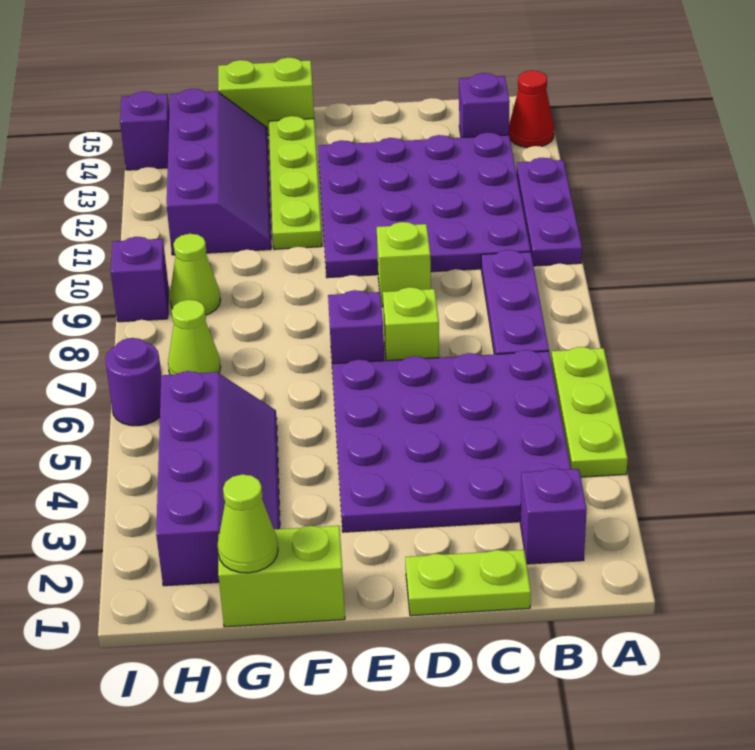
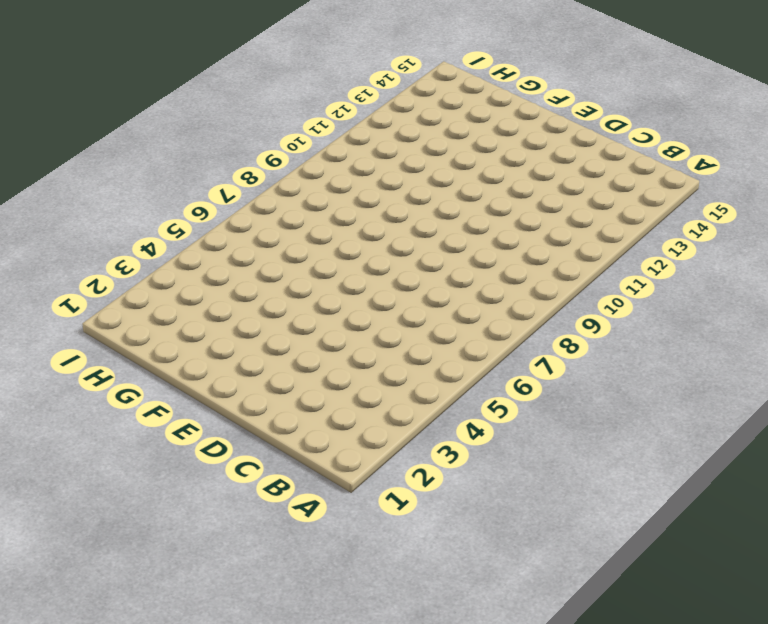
none -> lime plate A4:A6 level 1
none -> purple plate A10:A12 level 1
none -> red cone A14 level 1

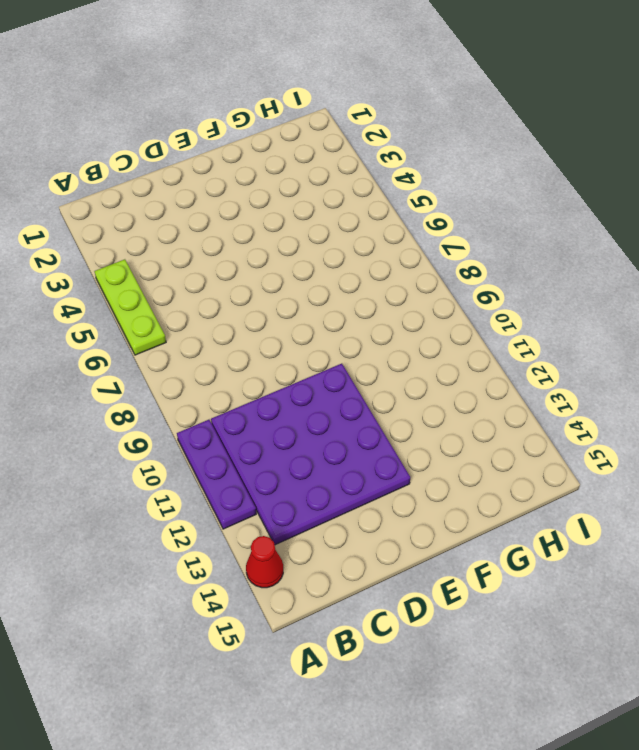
none -> purple brick B2 level 1
none -> purple plate B3:E6 level 1
none -> purple plate B7:B9 level 1

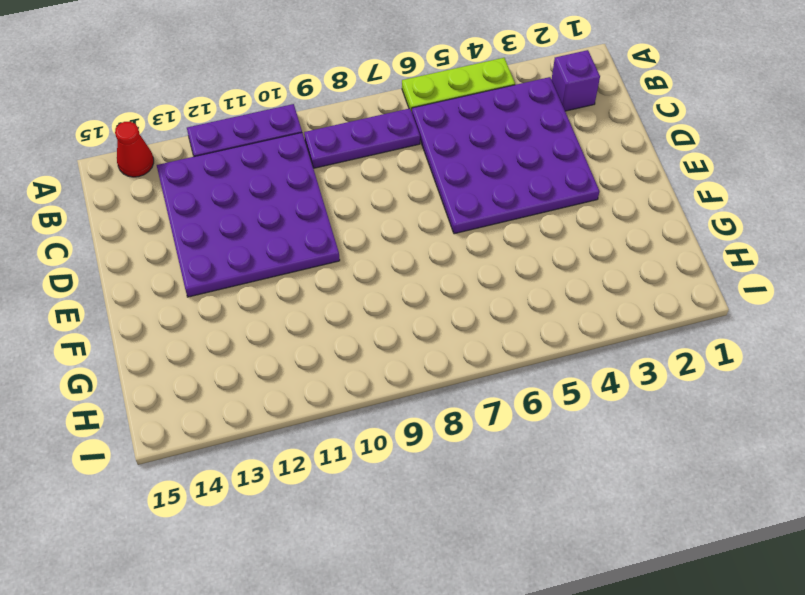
none -> purple brick B14 level 1
none -> lime plate C1:D1 level 1
none -> lime brick D7 level 1

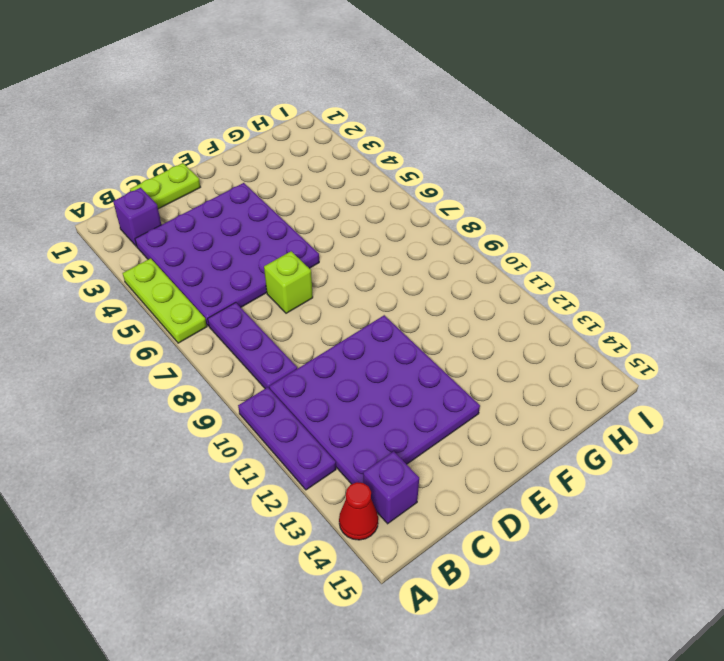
none -> lime brick D9 level 1
none -> purple brick E7 level 1
none -> lime brick F1:G1 level 1

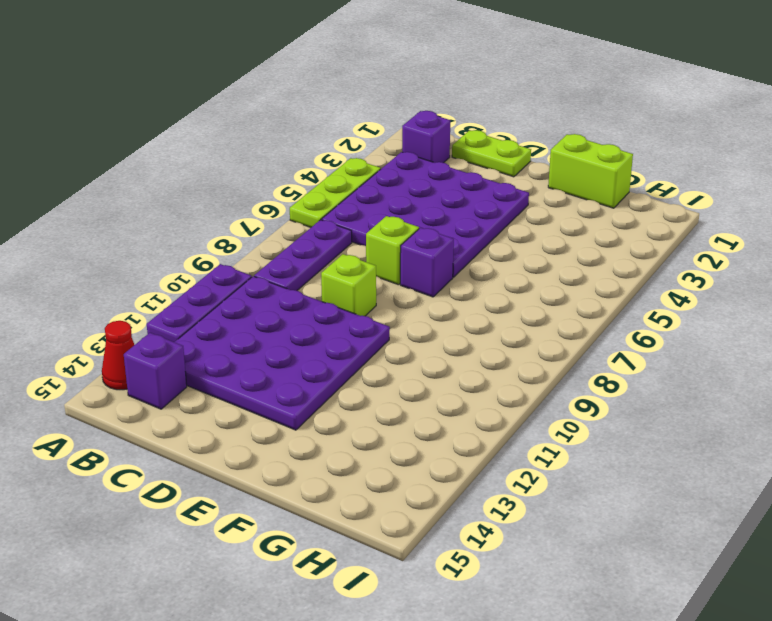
none -> lime plate F11:F14 level 1
none -> lime brick F15:G15 level 1
none -> purple slope G2:H5 level 1 top H

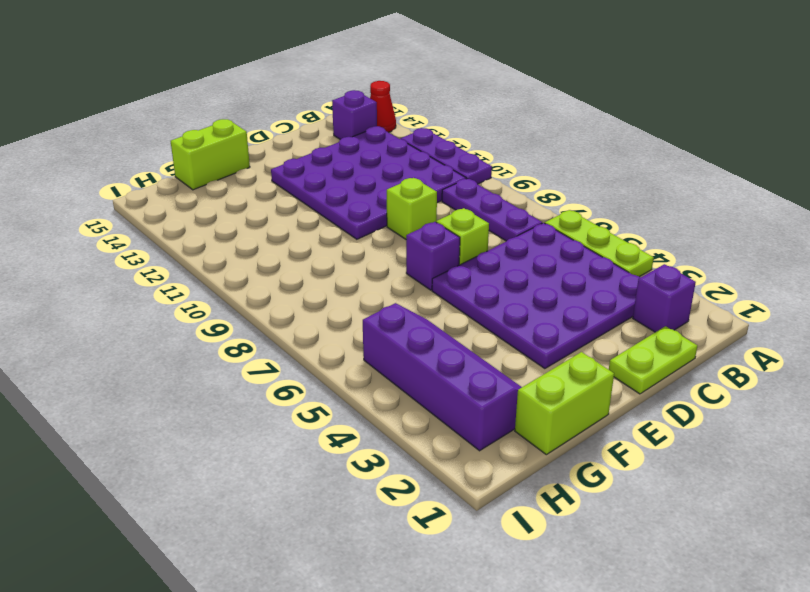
none -> lime plate F11:F14 level 1
none -> purple slope G11:H14 level 1 top H
none -> lime cone H7 level 1

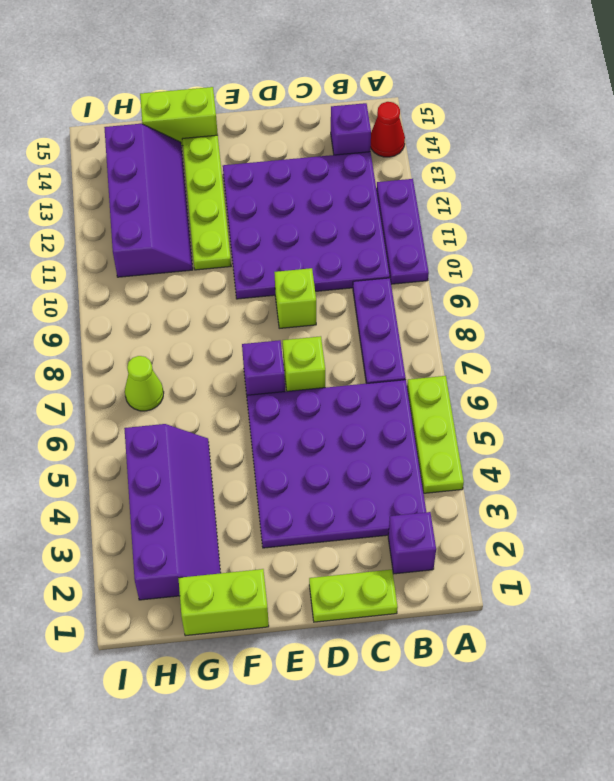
none -> lime cone H9 level 1
none -> purple round brick I6 level 1
none -> purple brick I9 level 1

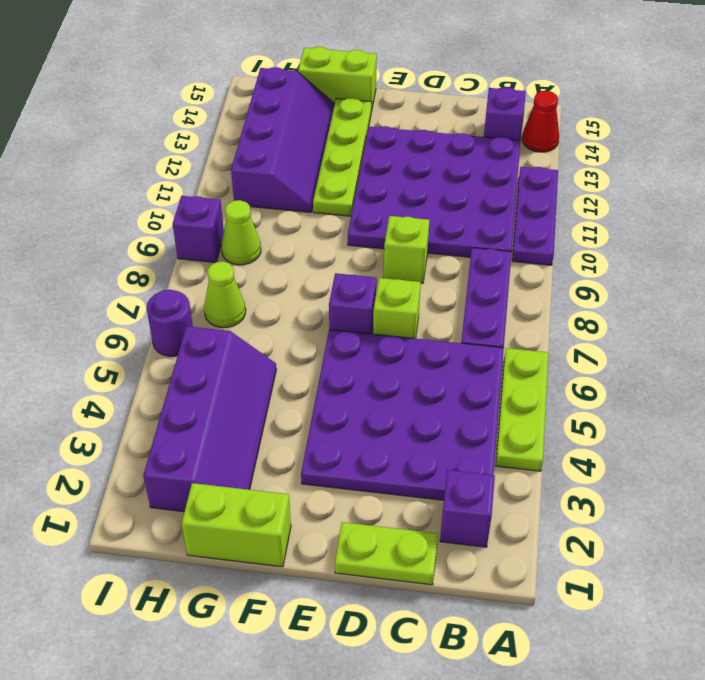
none -> purple brick I14 level 1
none -> lime cone G1 level 2

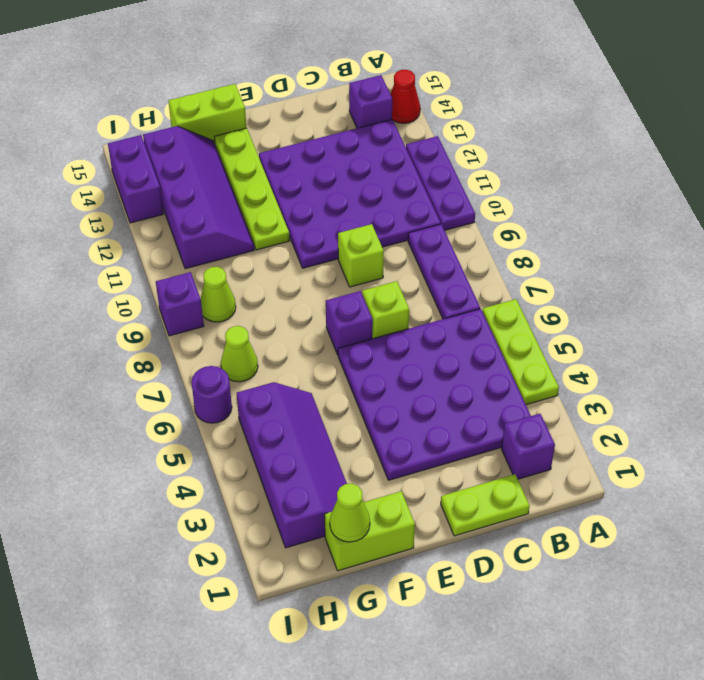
purple brick I13:I14 level 1 -> purple brick I14 level 1

